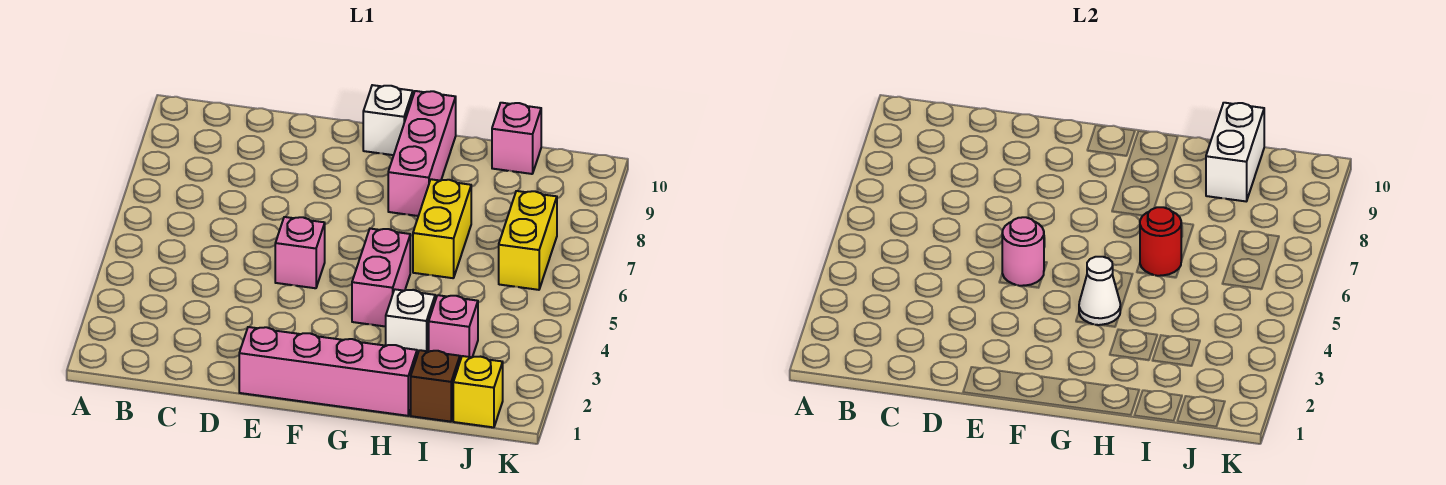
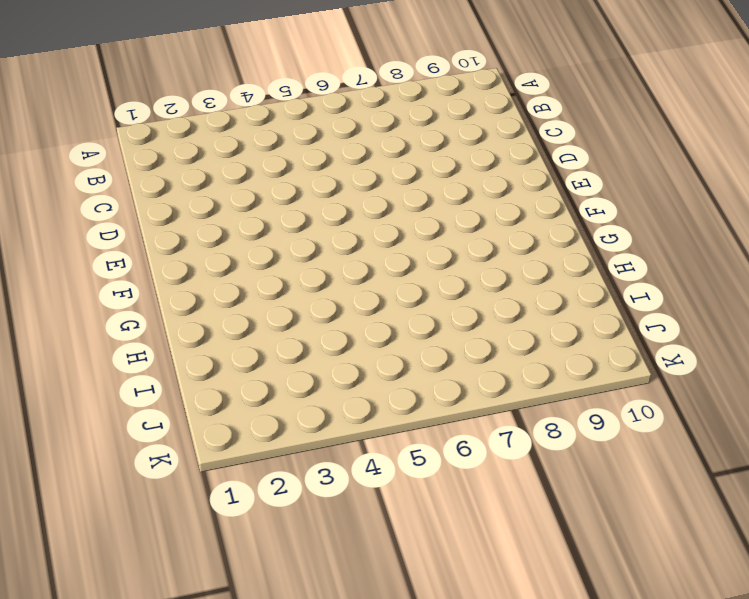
none -> pink brick E1:H1 level 1
none -> pink brick E5 level 1
none -> white brick F10 level 1

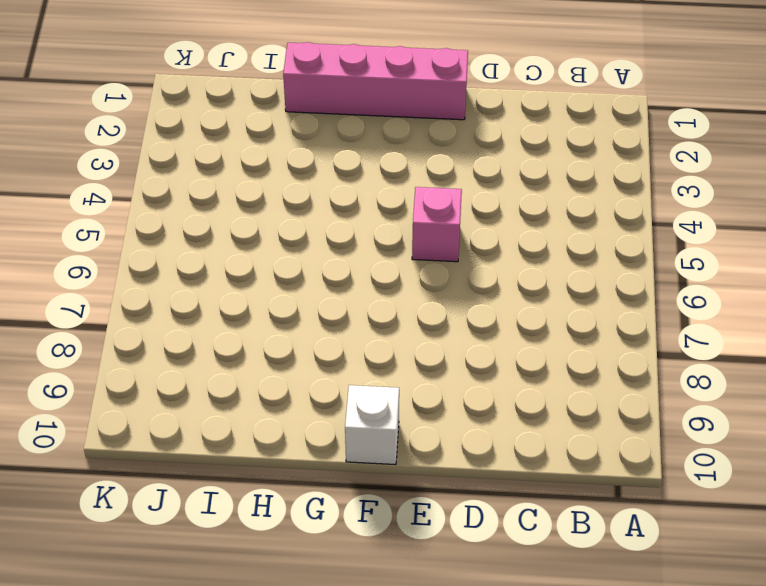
none -> pink brick G4:G5 level 1
none -> pink brick G8:G10 level 1
none -> white brick H3 level 1

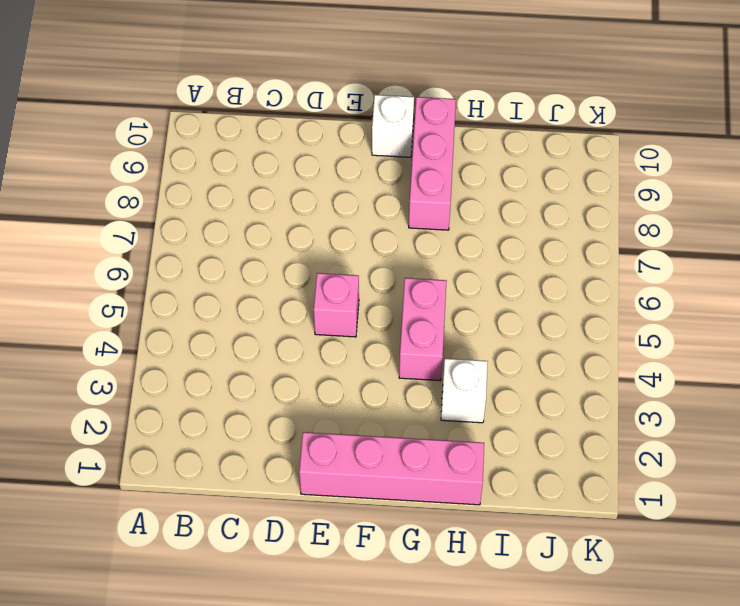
none -> yellow brick H6:H7 level 1
none -> brown brick I1 level 1
none -> pink brick I3 level 1

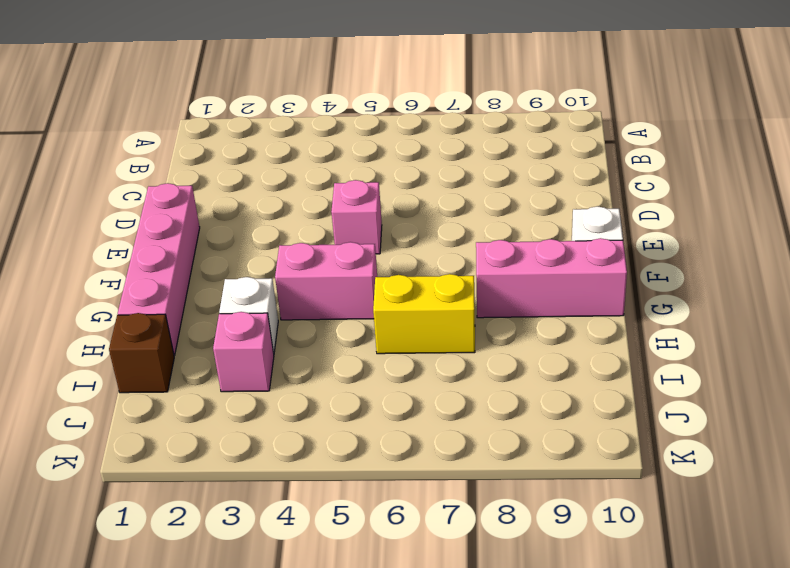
none -> pink brick I10 level 1
none -> yellow brick J1 level 1
none -> yellow brick J6:J7 level 1

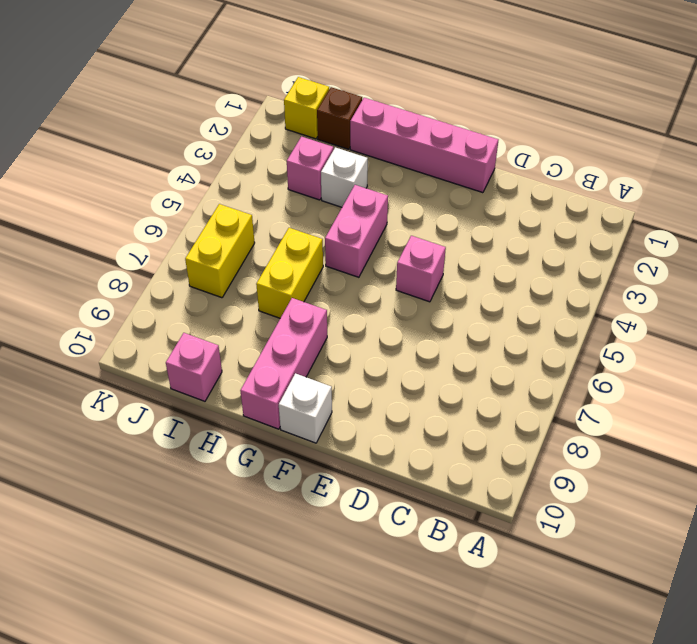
none -> pink round brick E5 level 2
none -> white cone G4 level 2
none -> red round brick H6 level 2

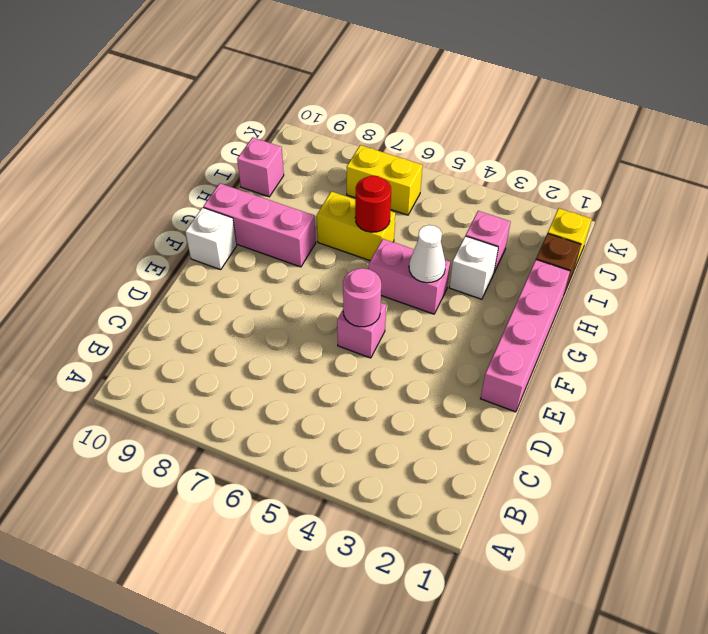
none -> white brick I9:I10 level 2

